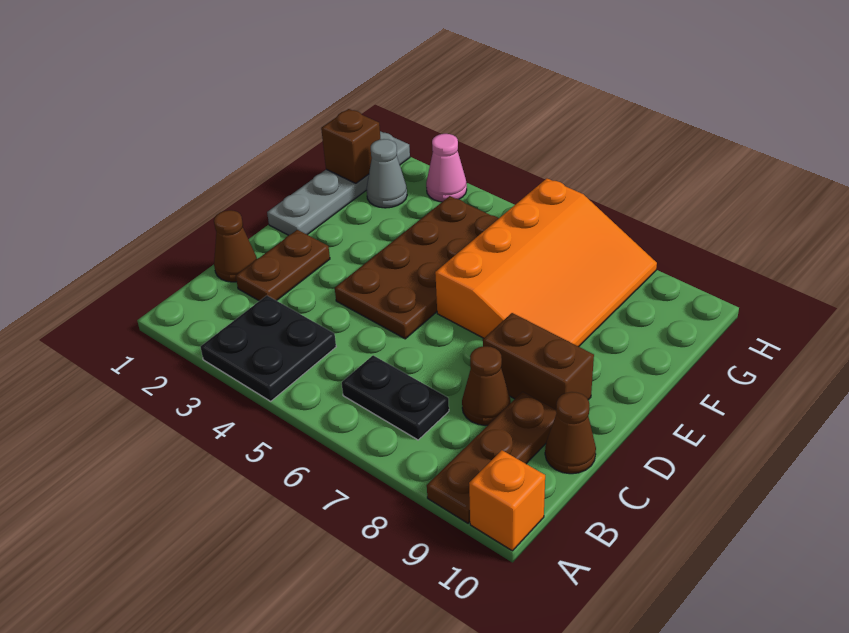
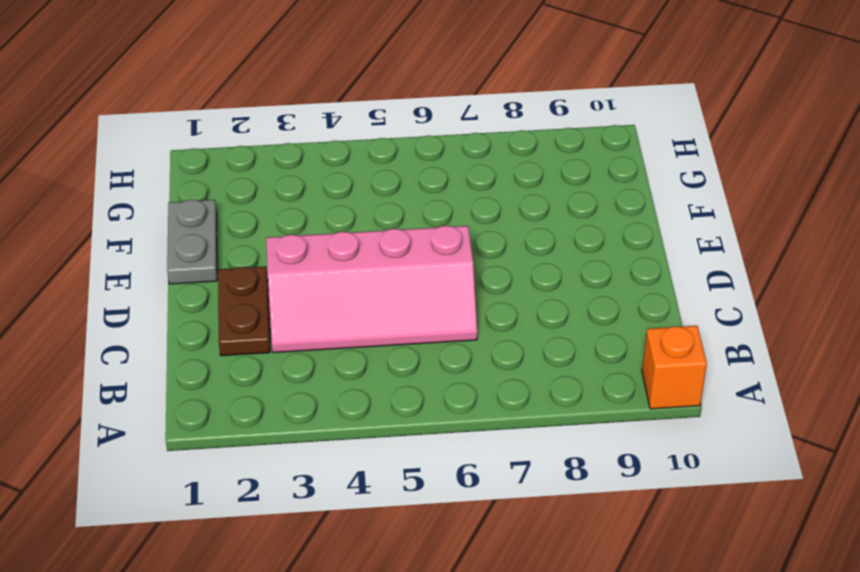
pink slope C3:D6 level 1 top D -> brown plate D4:G5 level 1
grey plate E1:F1 level 1 -> grey plate E1:H1 level 1
none -> black plate A3:B4 level 1
none -> brown plate A9:C9 level 1
none -> black plate B6:B7 level 1

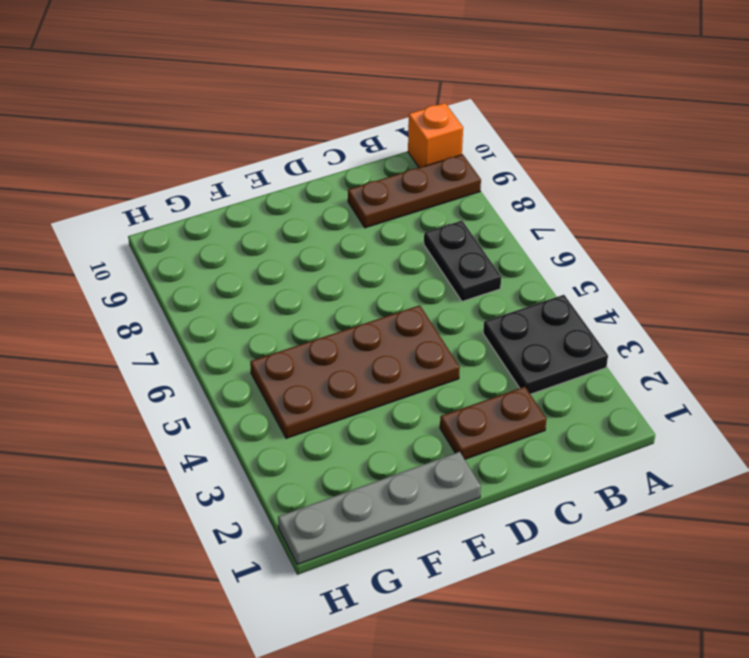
none -> brown cone C1 level 1
none -> brown cone C8 level 1
none -> brown cone C10 level 1

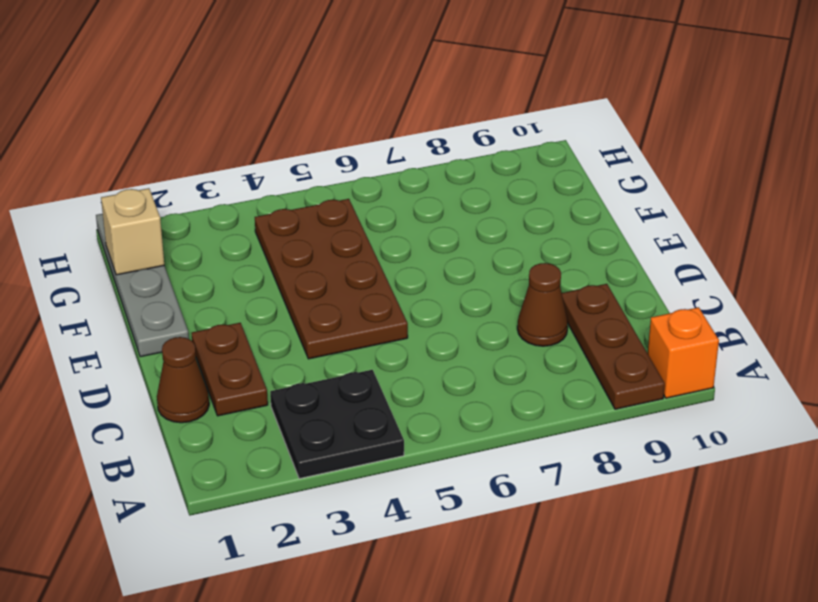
tan brick G1 level 2 -> brown brick G1 level 2
none -> black plate B6:B7 level 1
none -> brown cone C10 level 1
none -> brown brick D8:D9 level 1

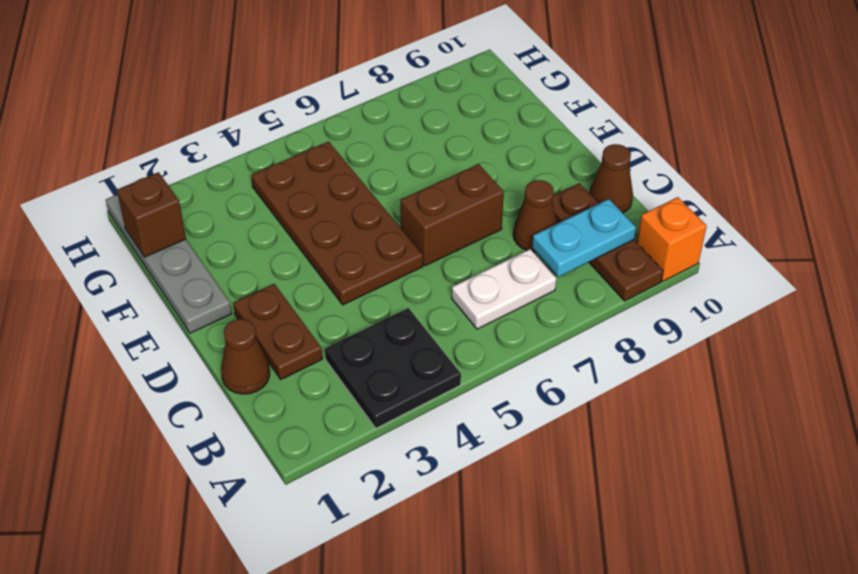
white plate B6:B7 level 1 -> black plate B6:B7 level 1
cyan plate B8:B9 level 2 -> none
brown brick D6:D7 level 1 -> brown brick D8:D9 level 1
none -> orange slope E6:H8 level 1 top 6
none -> grey cone G2 level 1
none -> pink cone H3 level 1

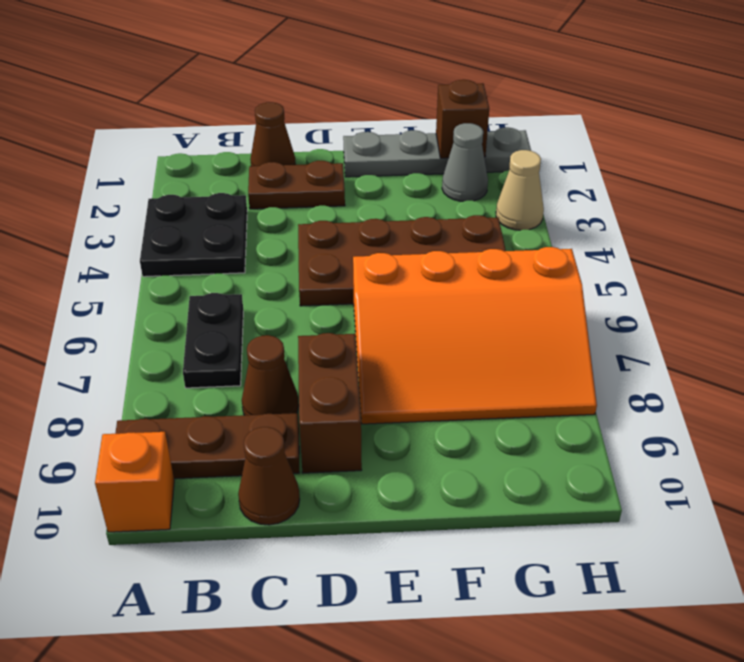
tan cone H3 level 1 -> pink cone H3 level 1

